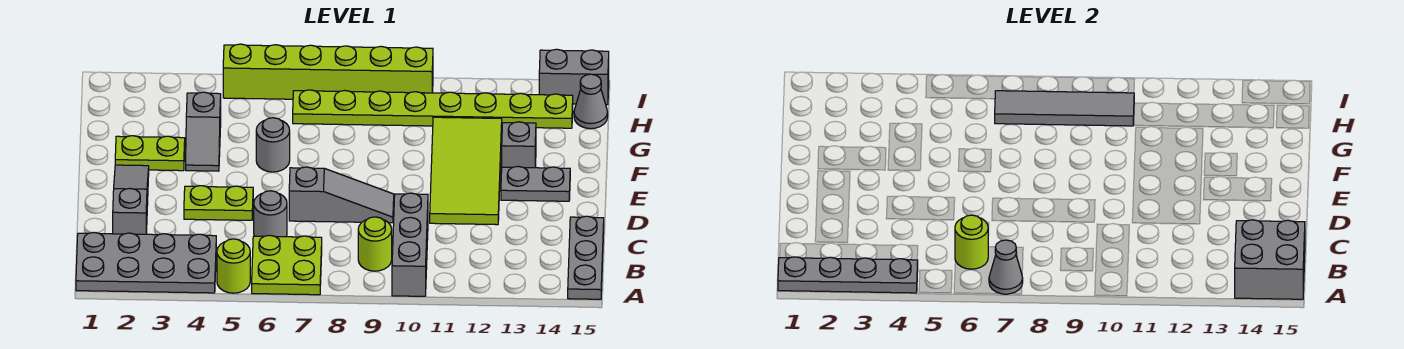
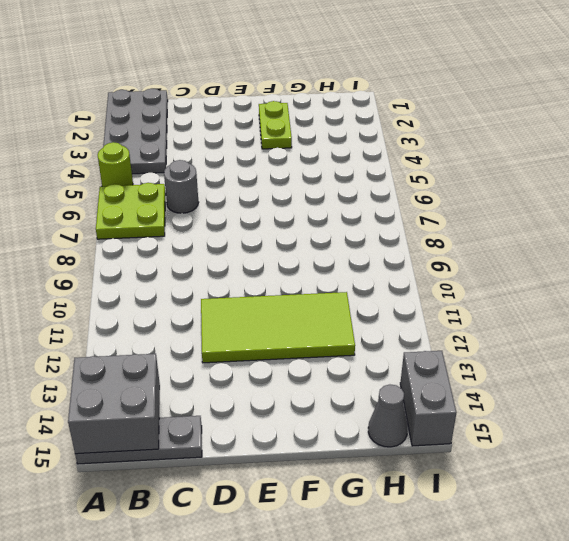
none -> grey brick A10:C10 level 1
none -> lime round brick B9 level 1
none -> grey slope C2:E2 level 1 top C

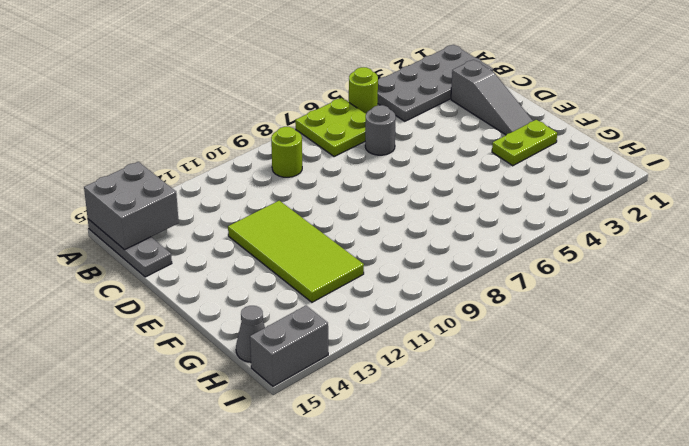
none -> grey brick A10:C10 level 1
none -> lime plate D4:D5 level 1
none -> grey slope D7:D9 level 1 top 7

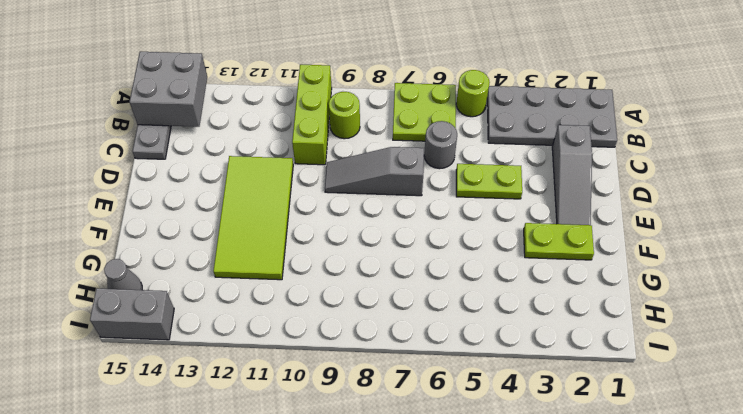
lime brick A10:C10 level 1 -> grey brick A10:C10 level 1
none -> grey plate E13:E14 level 1
none -> grey slope F4:G4 level 1 top G
none -> grey round brick F6 level 1

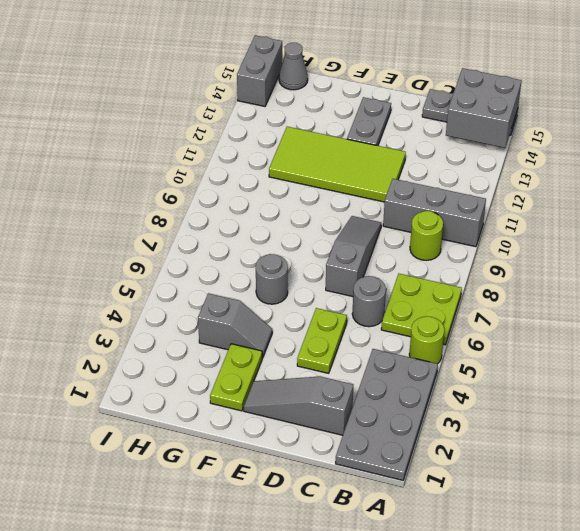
none -> grey brick F13 level 1
none -> lime plate H7:H14 level 1
none -> lime brick I5:I10 level 1

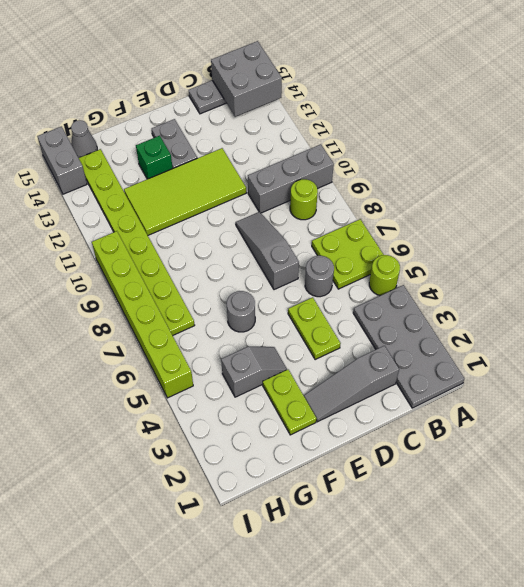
green brick F13 level 1 -> grey brick F13 level 1
none -> grey plate A1:A4 level 2
none -> grey cone A7 level 2
none -> lime round brick B6 level 2

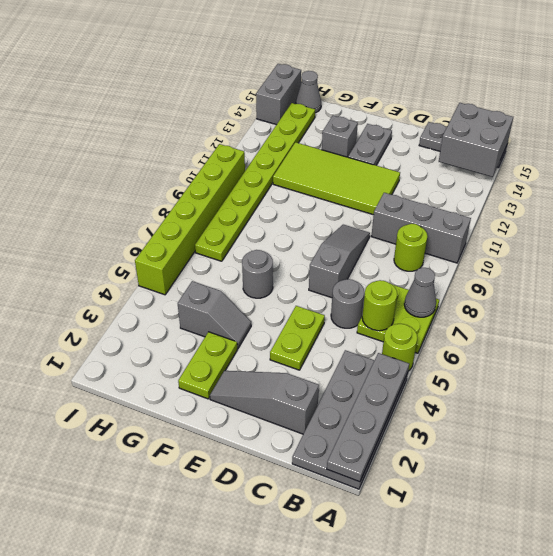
none -> grey tile H7:H10 level 2

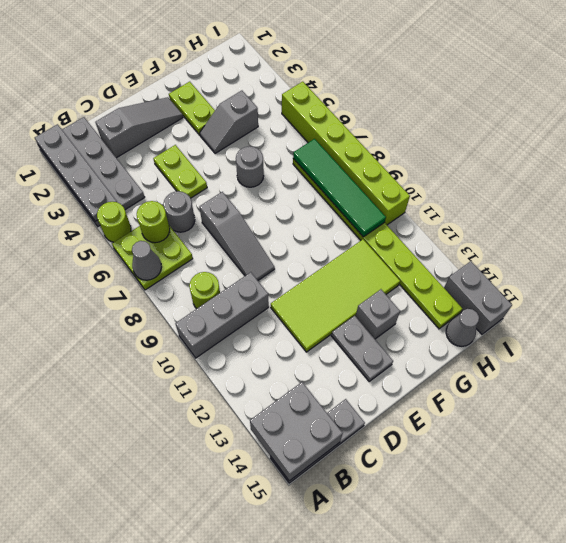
green tile H7:H10 level 2 -> grey tile H7:H10 level 2

